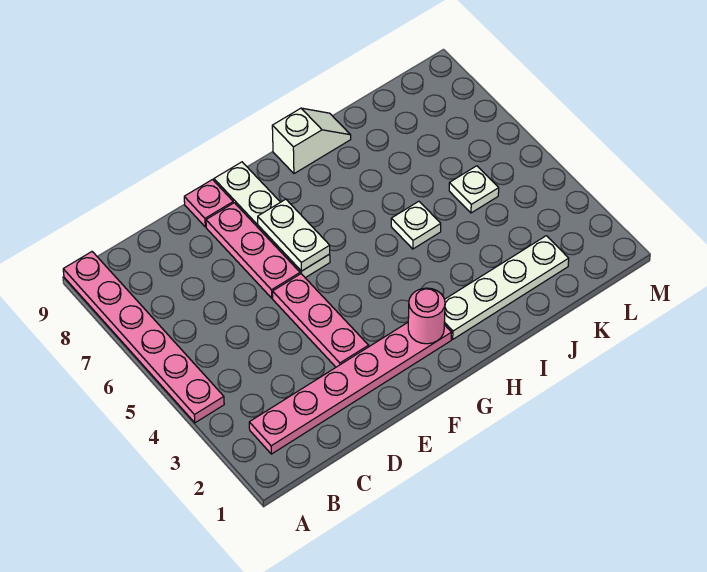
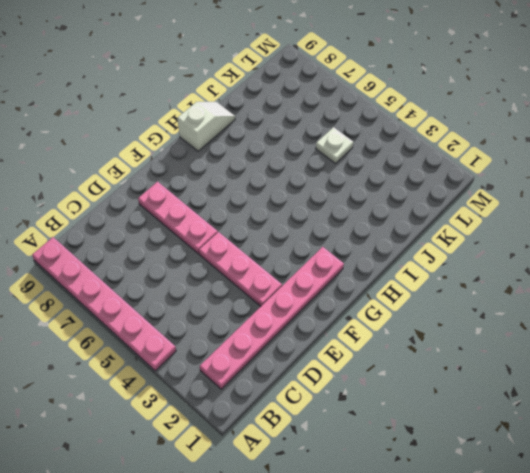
none -> pink plate E9 level 1
none -> white plate F6:F9 level 1
none -> white plate H2:K2 level 1

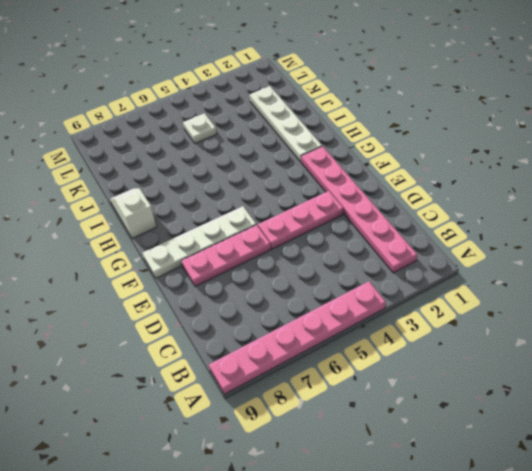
none -> pink plate E9 level 1
none -> white plate I5 level 1
none -> white plate F6:F7 level 2

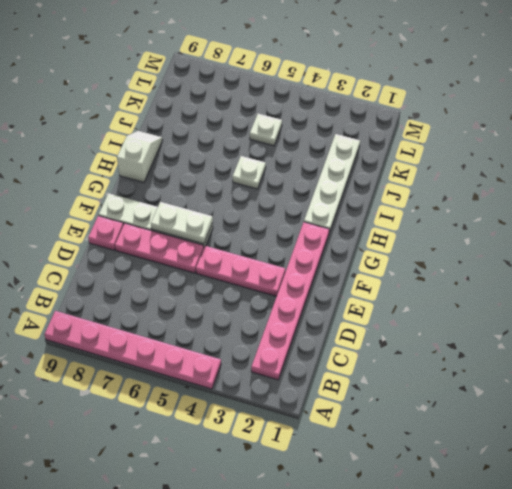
none -> pink round brick G2 level 2

